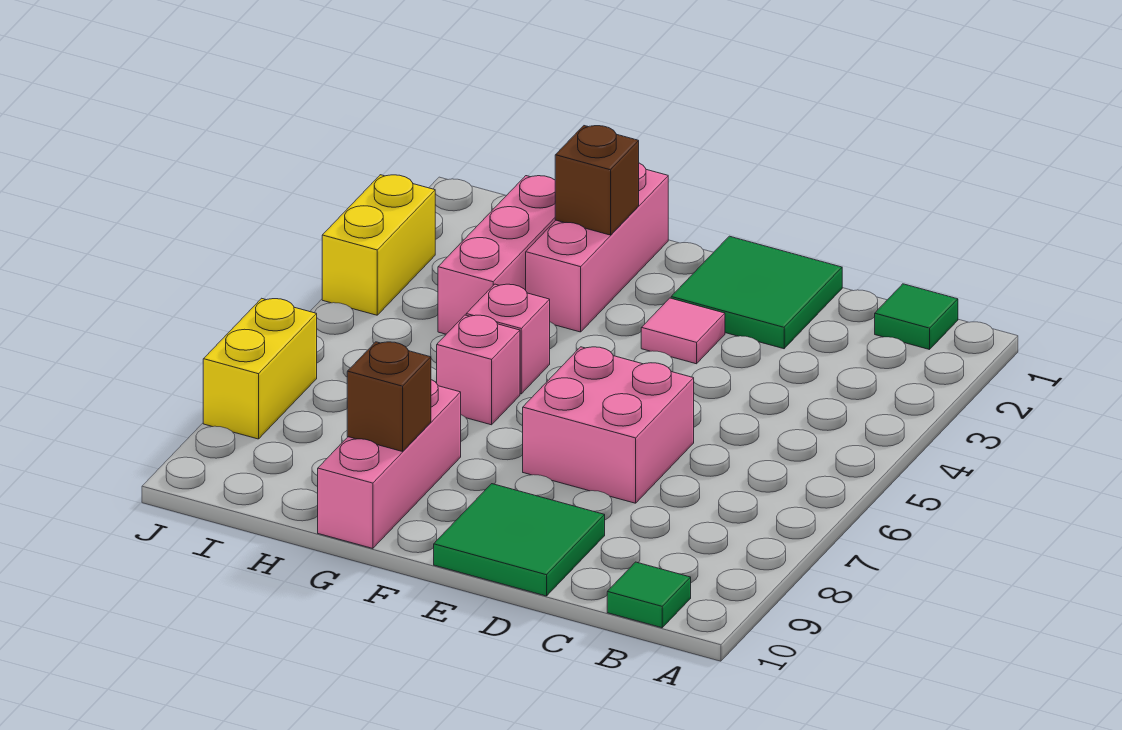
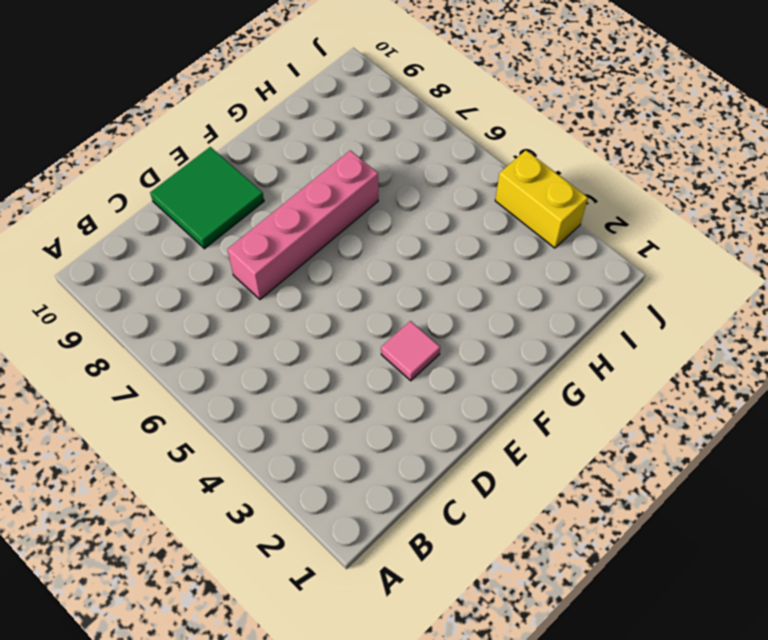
pink brick D7:G7 level 1 -> pink brick D6:E7 level 1
none -> green tile B1 level 1
none -> green tile B10 level 1
none -> green tile D1:E2 level 1

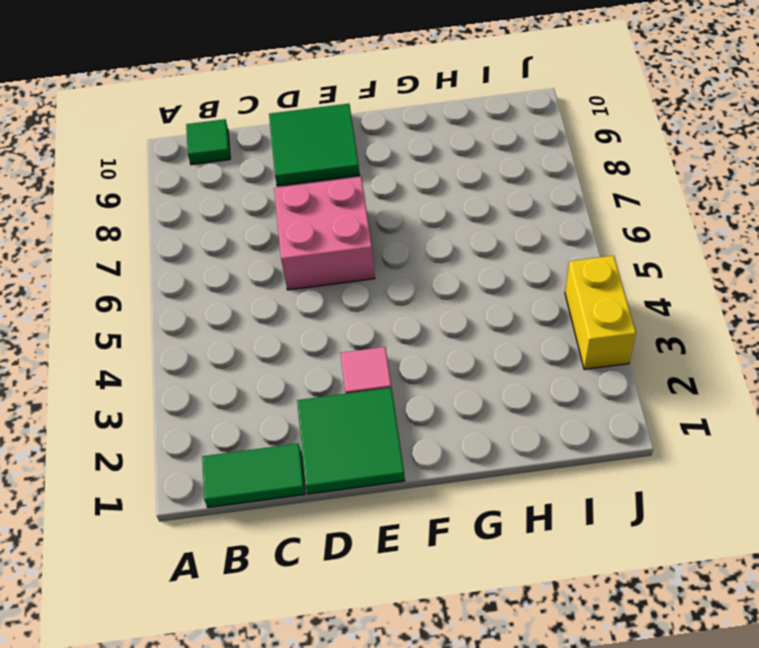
green tile B1:C1 level 1 -> green tile B1 level 1
none -> pink brick G1:G3 level 1
none -> pink brick G5 level 1
none -> pink brick G6 level 1

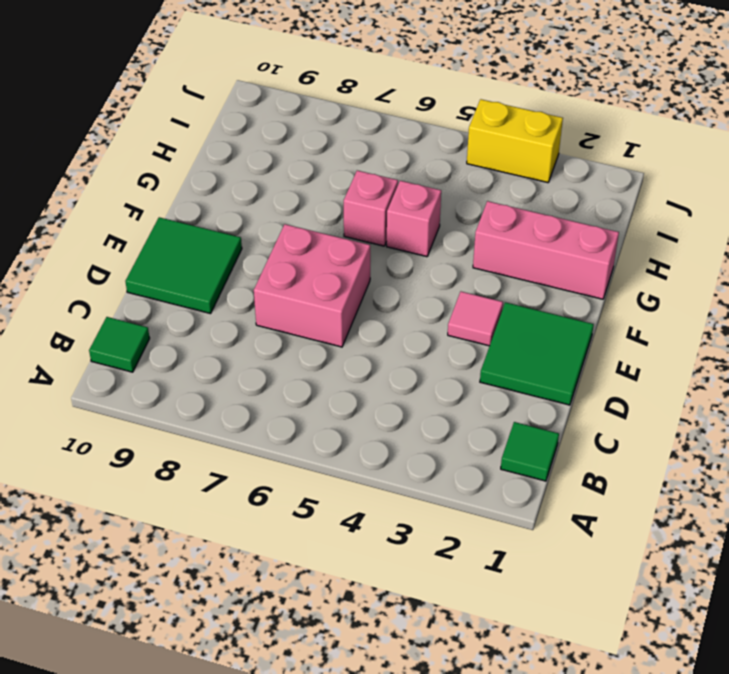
none -> pink brick G8:G10 level 1
none -> pink brick H2:H4 level 1
none -> yellow brick J7:J8 level 1

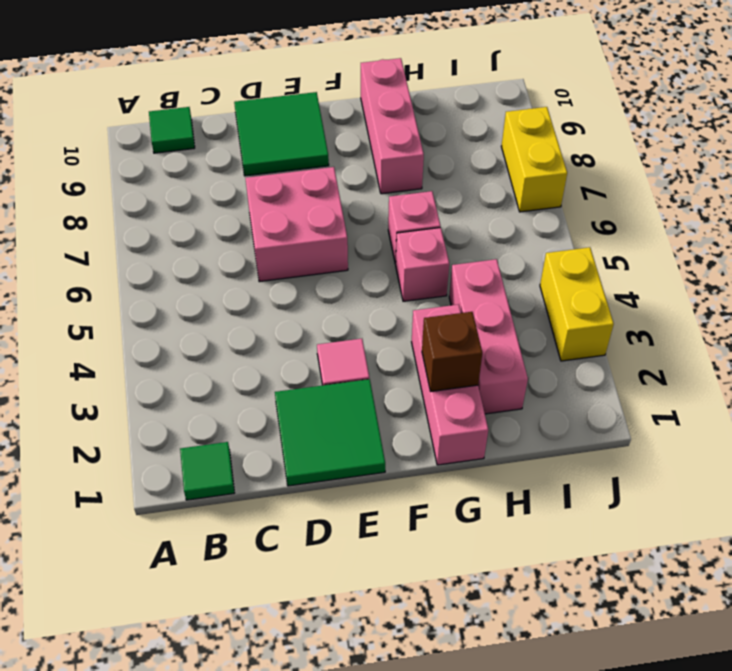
none -> brown brick G9 level 2

